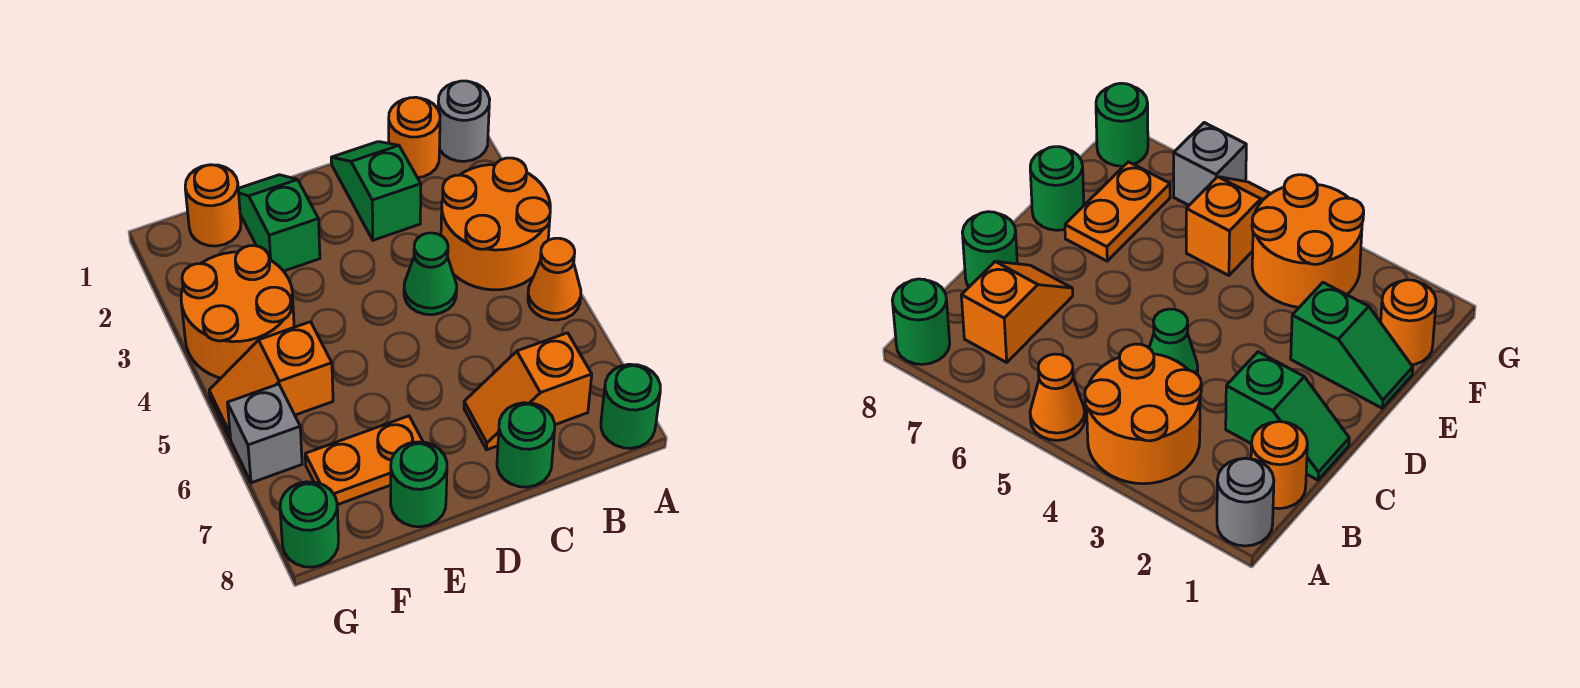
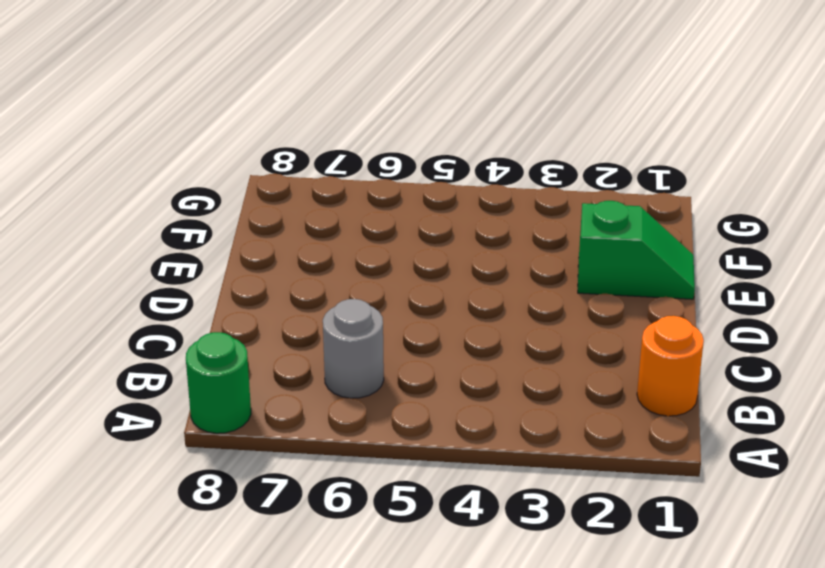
grey round brick B6 level 1 -> grey round brick A1 level 1
none -> orange round brick A3:B4 level 1
none -> orange cone A5 level 1
none -> orange slope B7:C7 level 1 top B

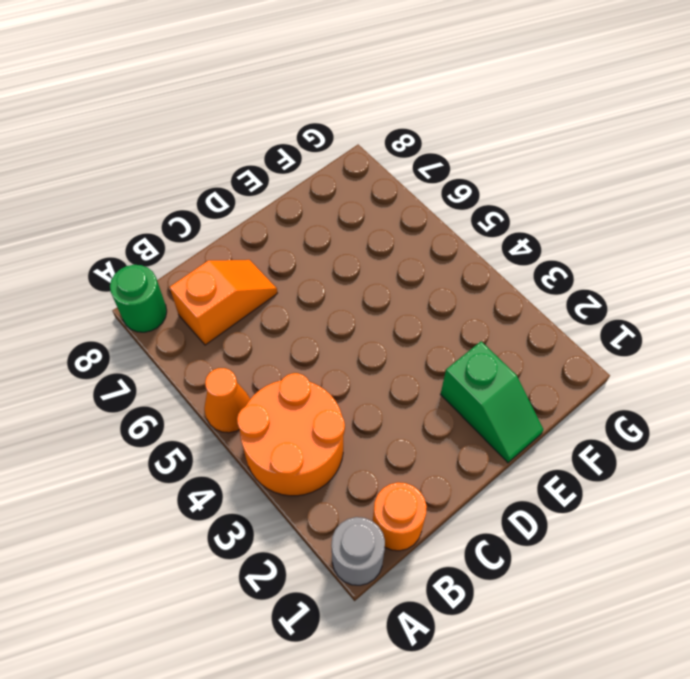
none -> green slope C1:C2 level 1 top 2
none -> green cone C4 level 1
none -> green round brick C8 level 1

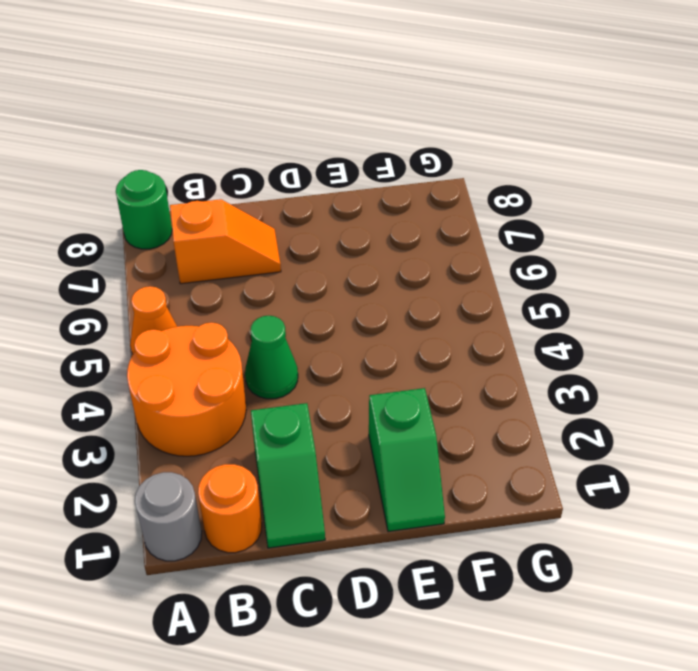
none -> green round brick C8 level 1
none -> orange plate E7:F7 level 1
none -> green round brick E8 level 1

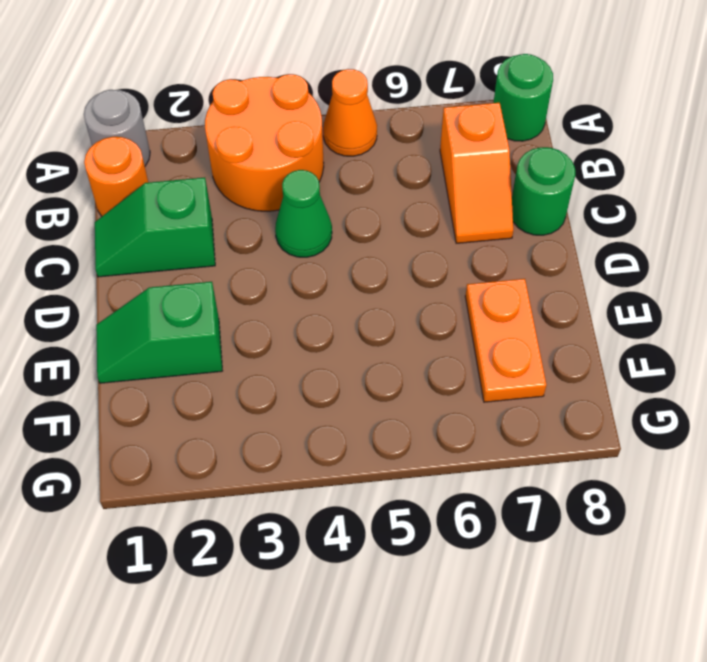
none -> green round brick E8 level 1
none -> orange round brick F1 level 1
none -> orange round brick F3:G4 level 1

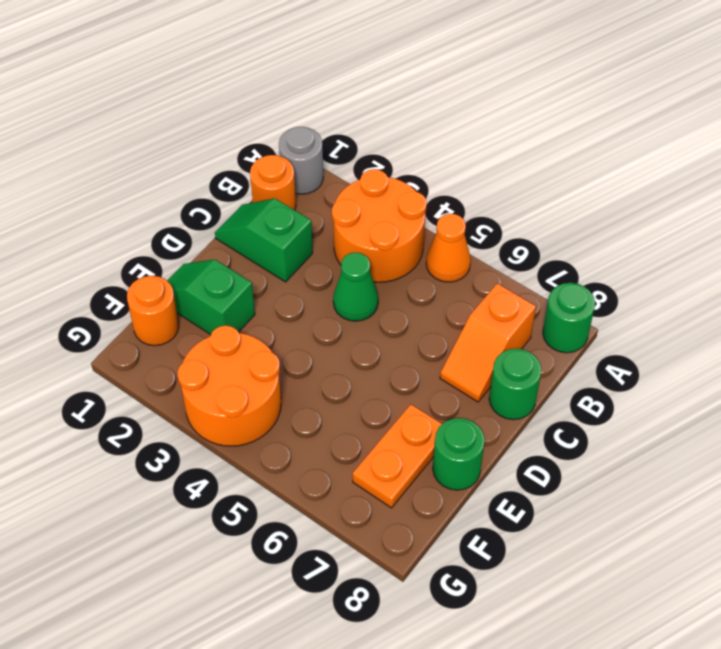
none -> orange slope F5:G5 level 1 top F
none -> grey brick G6 level 1
none -> green round brick G8 level 1

